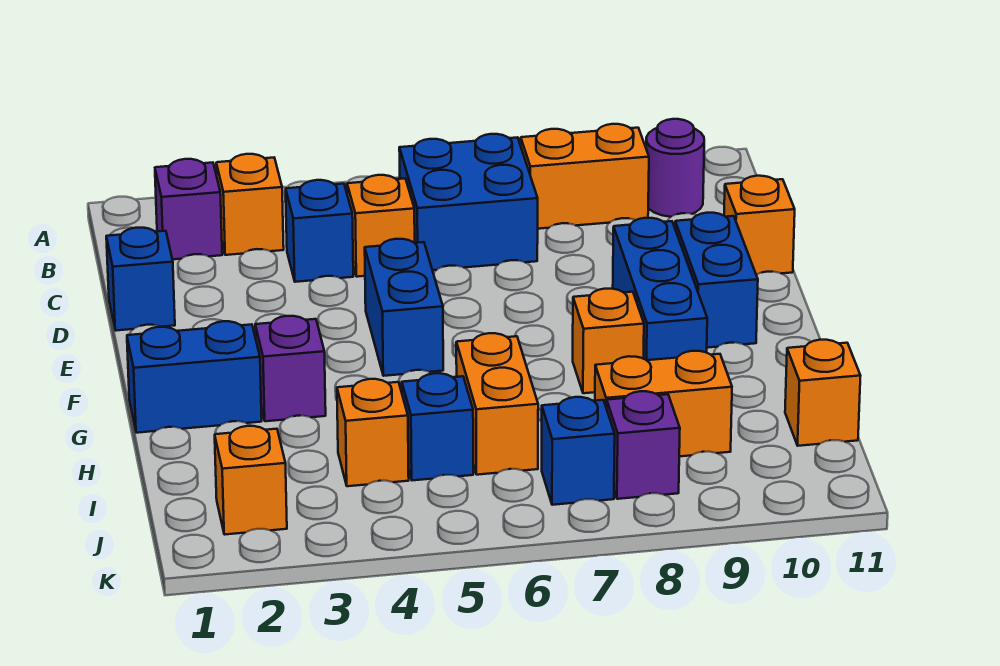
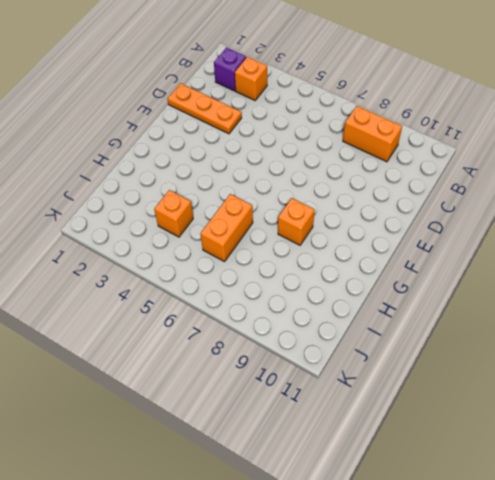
orange plate D1:D3 level 1 -> blue brick D1 level 1
none -> blue brick B6:C7 level 1
none -> purple round brick B10 level 1
none -> blue brick C4 level 1

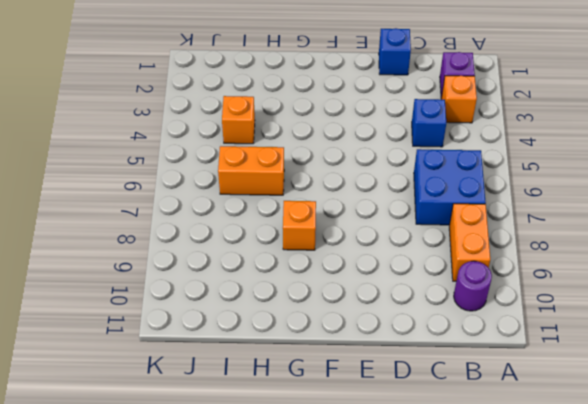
none -> orange brick C5 level 1
none -> orange brick D11 level 1
none -> blue brick E5:F5 level 1

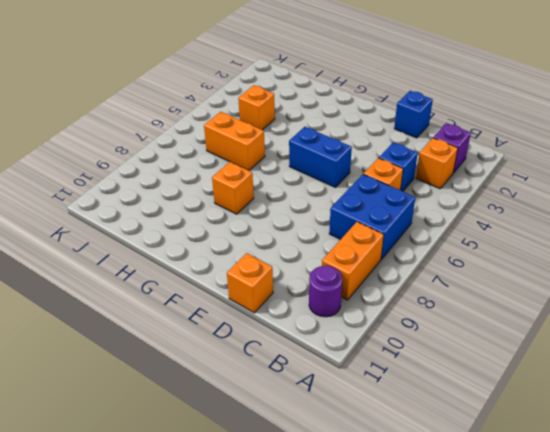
none -> blue brick E9:G9 level 1
none -> blue brick E10:F10 level 1
none -> blue brick G1:G2 level 1

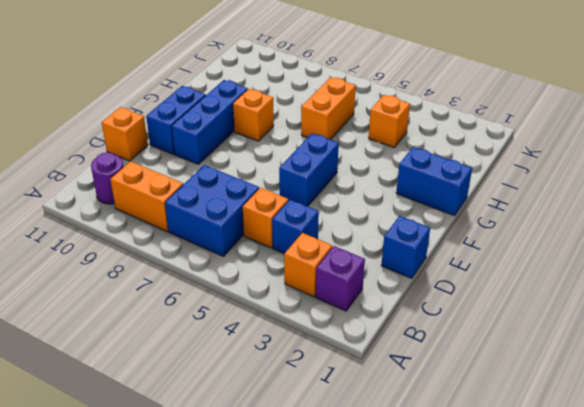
none -> purple brick G3 level 1
none -> blue brick I5 level 1
none -> orange brick I8:I9 level 1

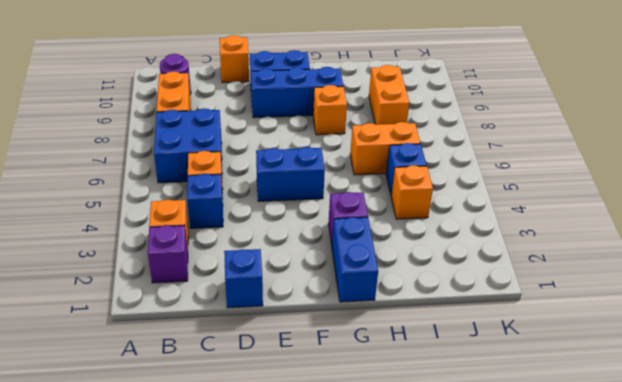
none -> orange brick I11 level 1
none -> orange brick J2 level 1
none -> blue brick J7 level 1

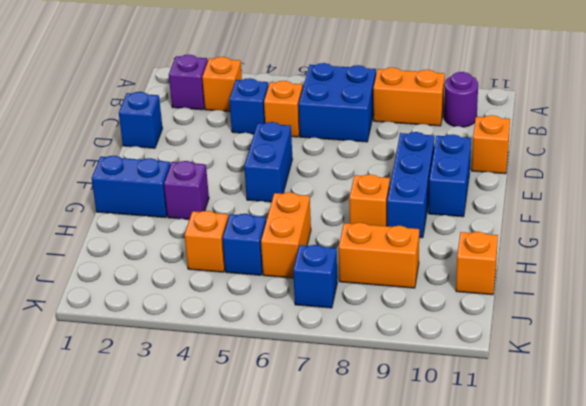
none -> orange brick J2 level 1
none -> purple brick J8 level 1

